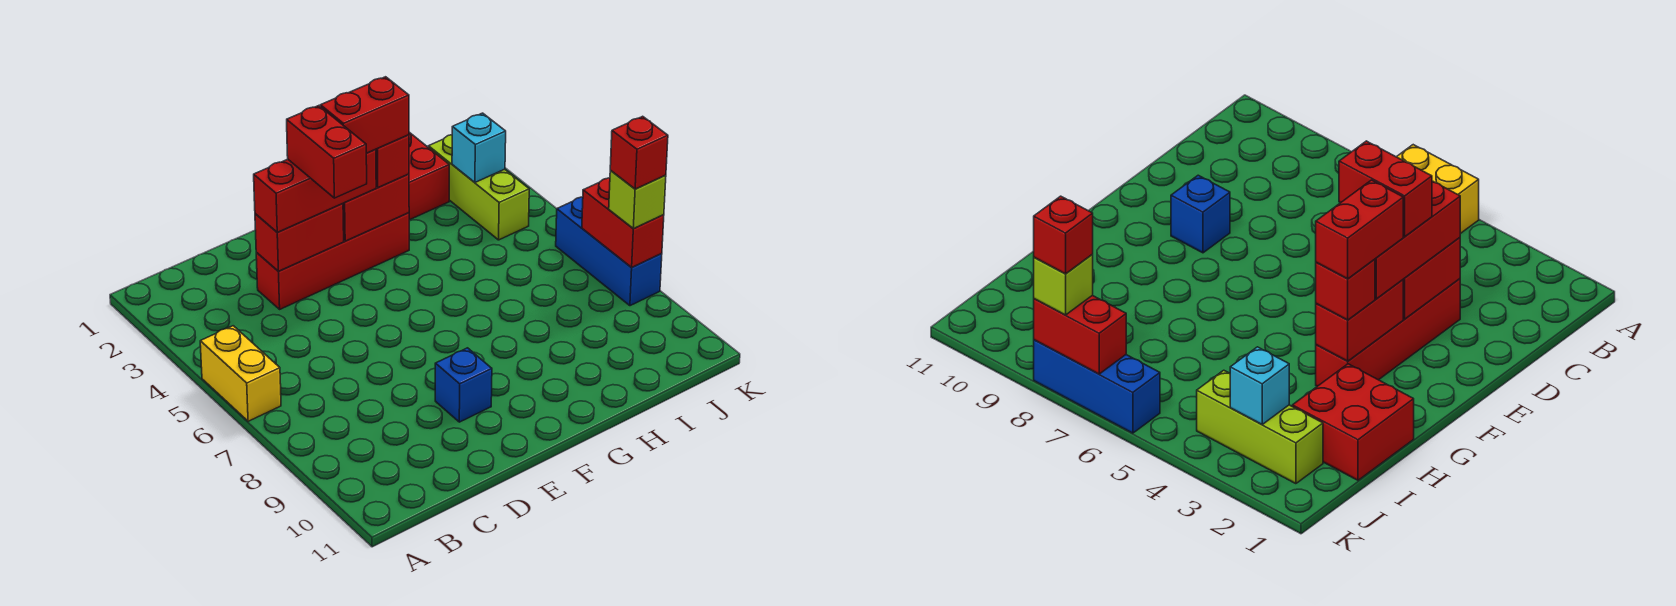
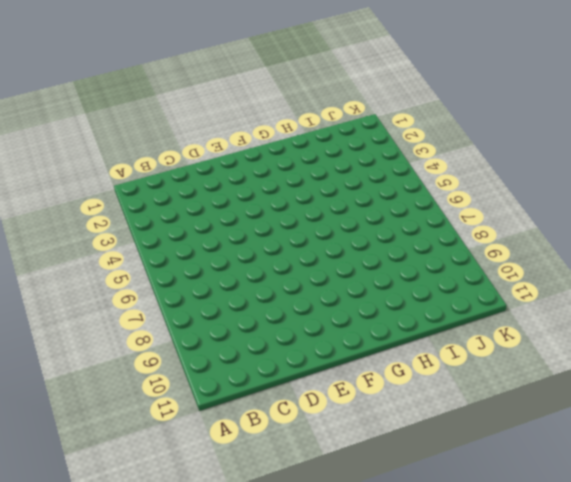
none -> yellow brick A5:A6 level 1
none -> red brick D3:G3 level 1
none -> blue brick E9 level 1

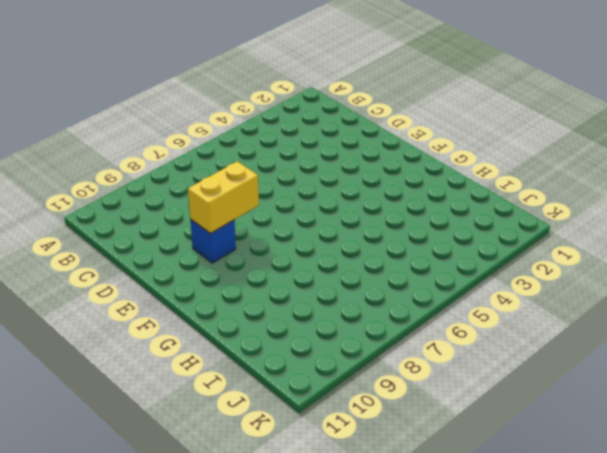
yellow brick E8:E9 level 2 -> yellow brick A5:A6 level 1
none -> red brick D3:G3 level 1
none -> red brick H1:I2 level 1
none -> lime brick J2:J4 level 1

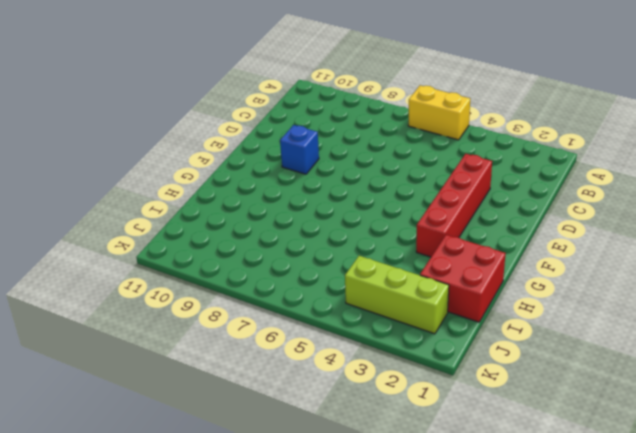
none -> blue brick K6:K8 level 1
none -> red brick D3:E3 level 2
none -> red brick F3:G3 level 2

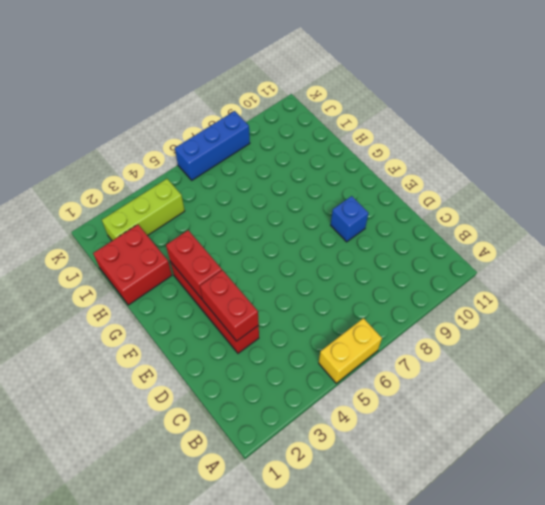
none -> cyan brick J3 level 2
none -> red brick K7:K8 level 2
none -> red brick D3:F3 level 3

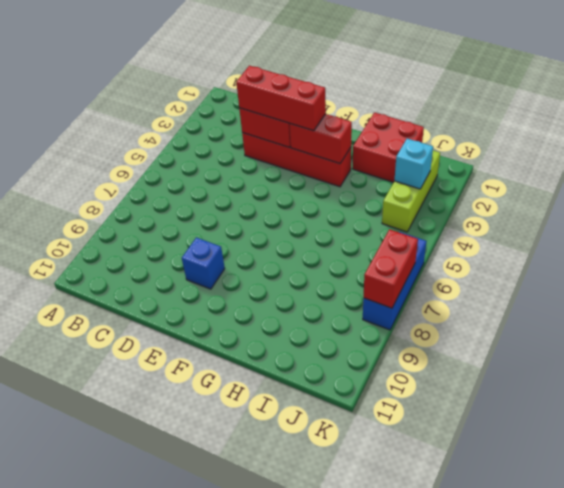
none -> yellow brick A5:A6 level 1
none -> red brick G3 level 3
none -> lime brick K8 level 3

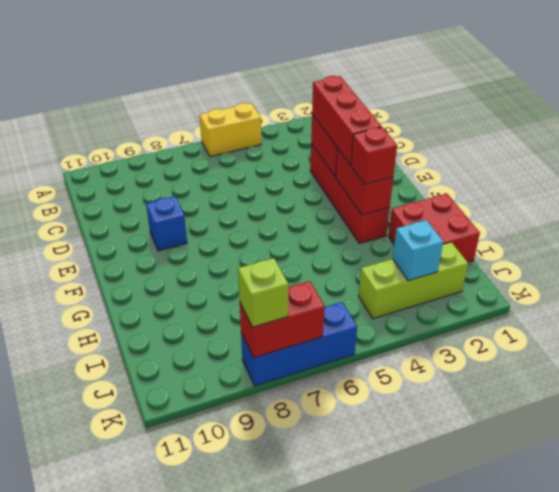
none -> red brick E3:E4 level 4
none -> red brick F3:G3 level 4
none -> red brick K8 level 4

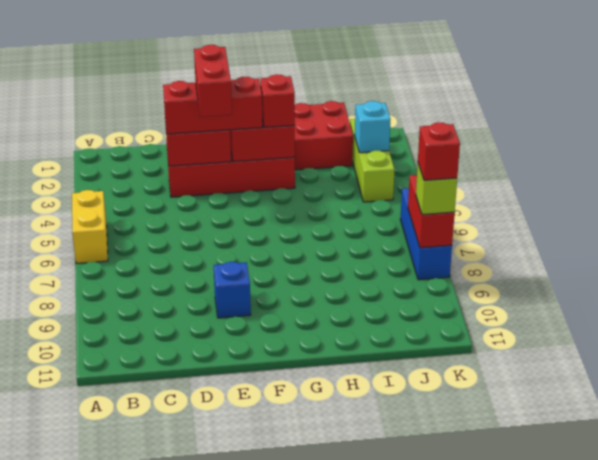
none -> red brick F3:G3 level 4

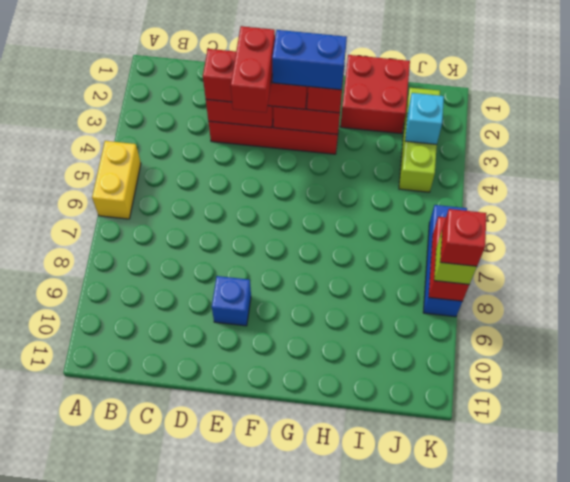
blue brick F3:G3 level 4 -> red brick F3:G3 level 4

